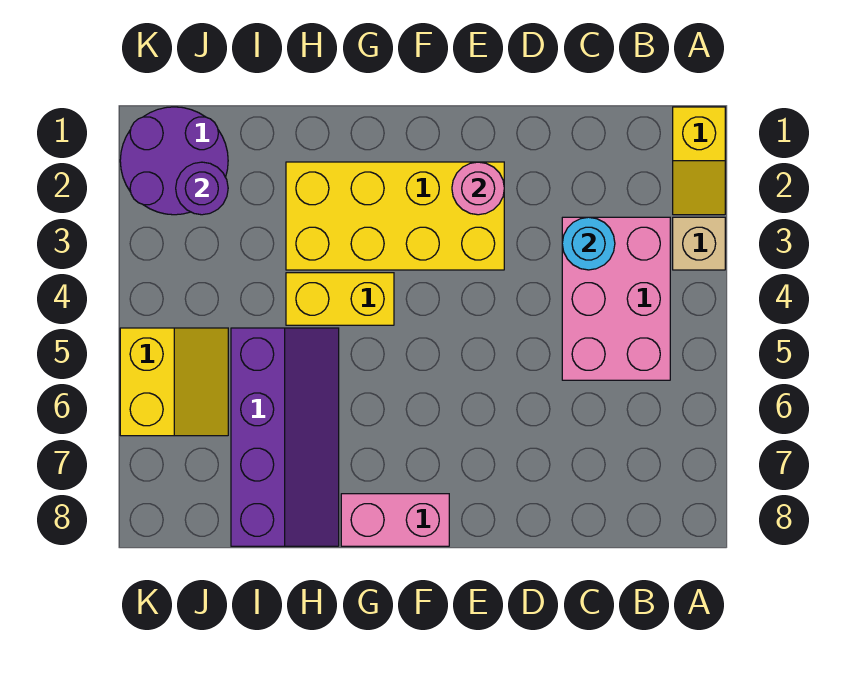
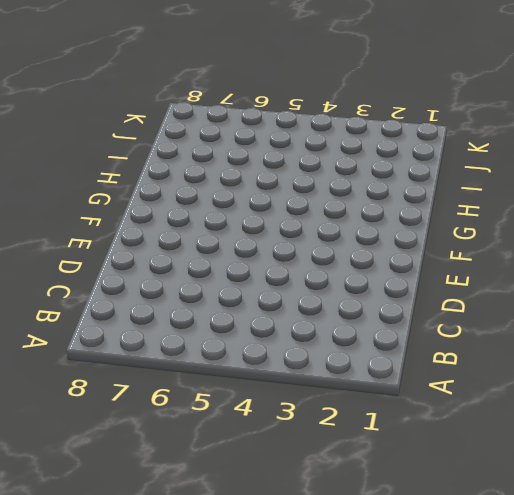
none -> yellow slope A1:A2 level 1 top 1
none -> tan brick A3 level 1
none -> pink brick B3:C5 level 1

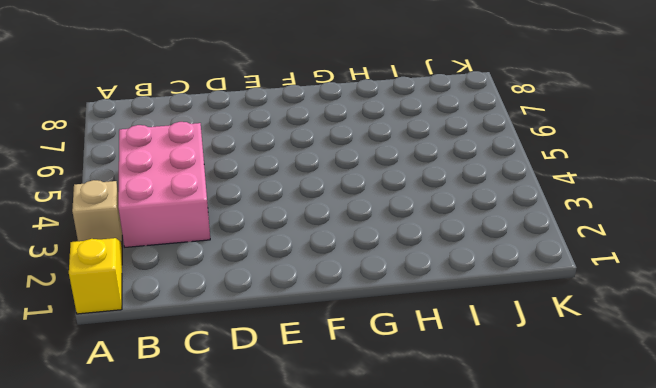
none -> yellow brick E2:H3 level 1
none -> pink brick F8:G8 level 1
none -> yellow brick G4:H4 level 1

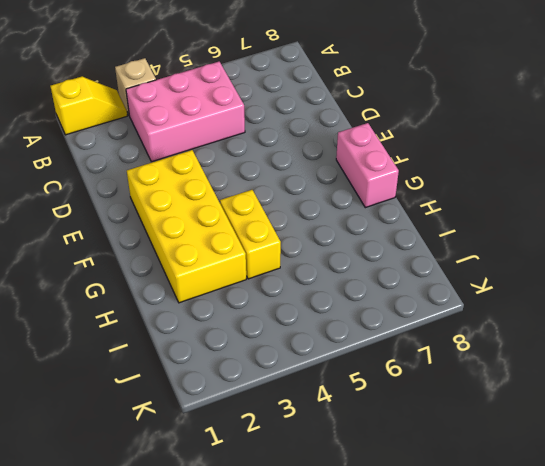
none -> purple slope H5:I8 level 1 top I
none -> purple round brick J1:K2 level 1
none -> yellow slope J5:K6 level 1 top K

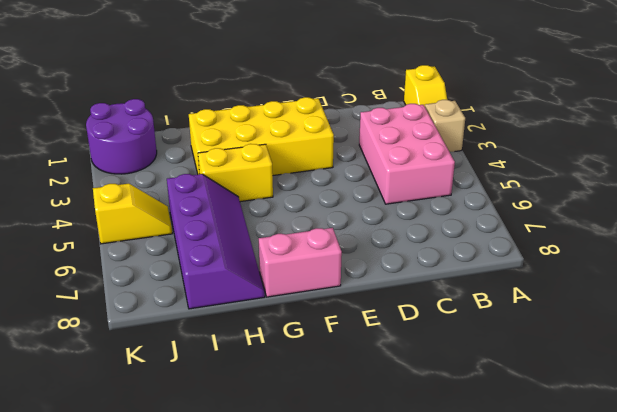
yellow slope J5:K5 level 1 top K -> yellow slope J5:K6 level 1 top K
none -> cyan round brick C3 level 2
none -> pink round brick E2 level 2
none -> purple round brick J2 level 2

